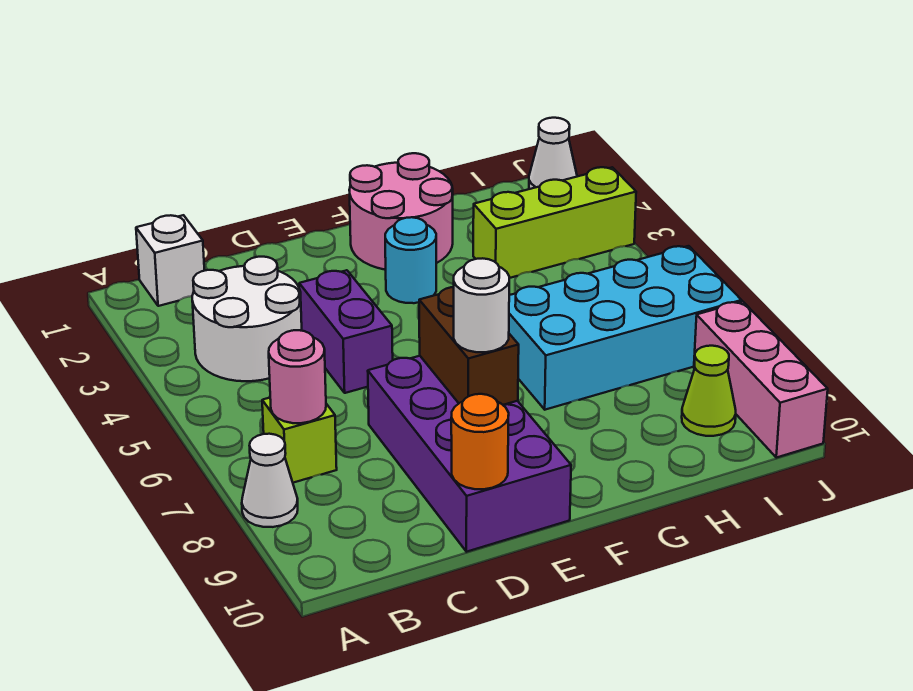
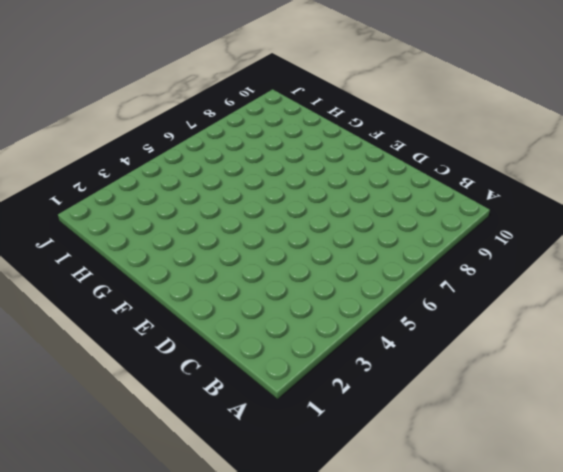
none -> white cone A8 level 1
none -> white brick B1 level 1
none -> white round brick B3:C4 level 1

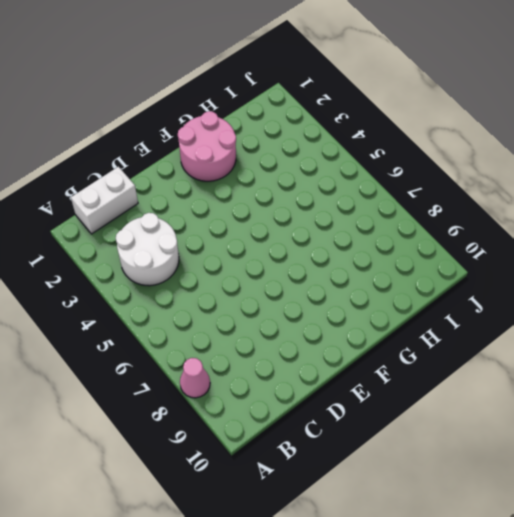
pink cone A8 level 1 -> white cone A8 level 1
white brick B1:C1 level 1 -> white brick B1 level 1
none -> lime brick B7 level 1
none -> purple brick D4:D5 level 1
none -> purple brick D7:E10 level 1

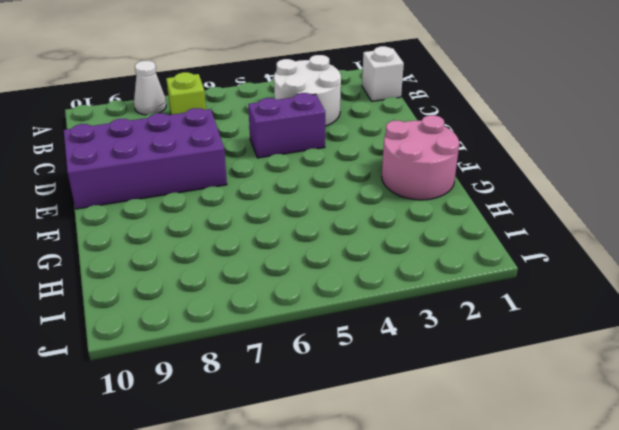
none -> cyan round brick F3 level 1
none -> cyan brick G6:J7 level 1
none -> lime brick H3:J3 level 1

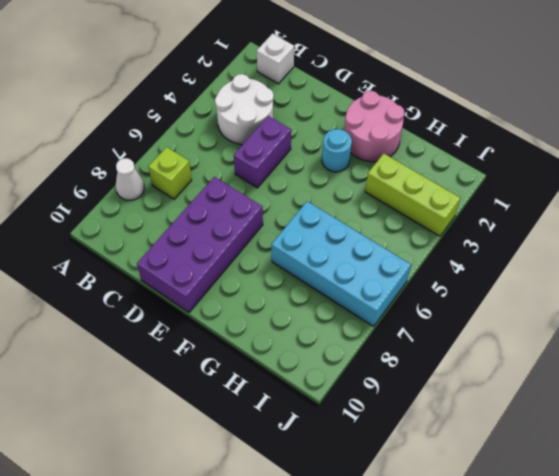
none -> lime cone I9 level 1
none -> white cone J1 level 1
none -> pink brick J8:J10 level 1

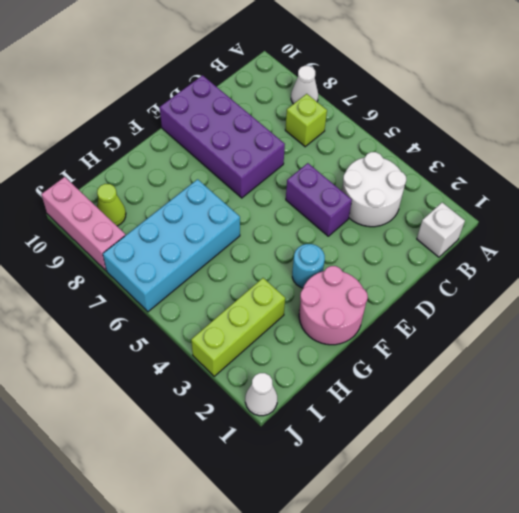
none -> pink round brick B7 level 2
none -> orange round brick D10 level 2
none -> brown brick E7:E8 level 2

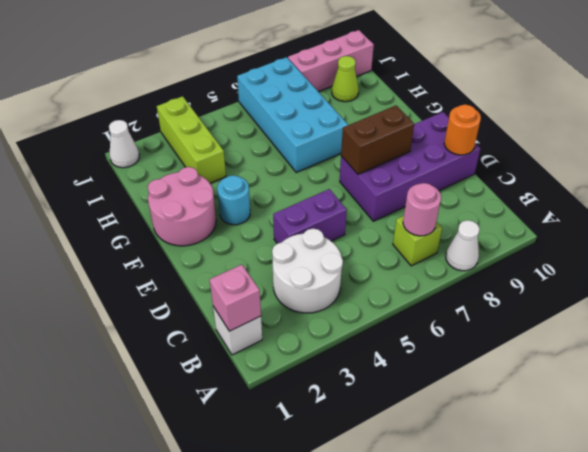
pink brick B1 level 2 -> none
none -> white round brick E8 level 3

